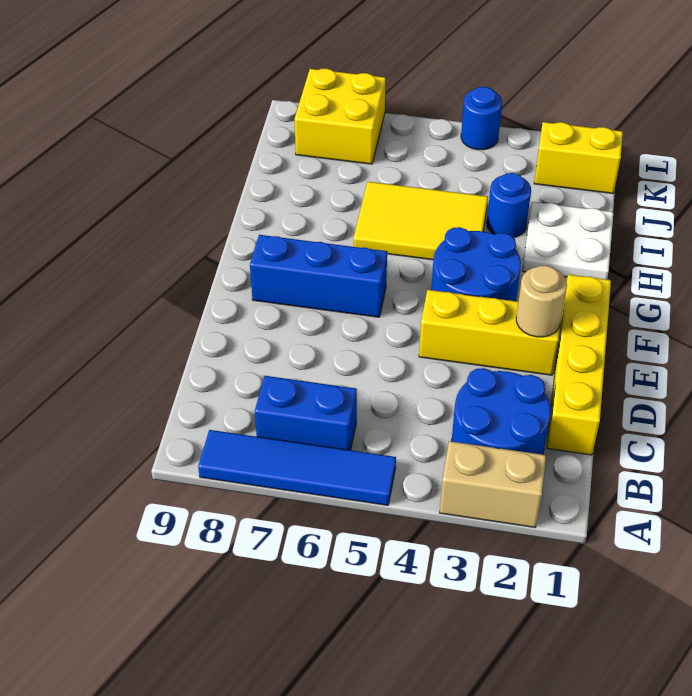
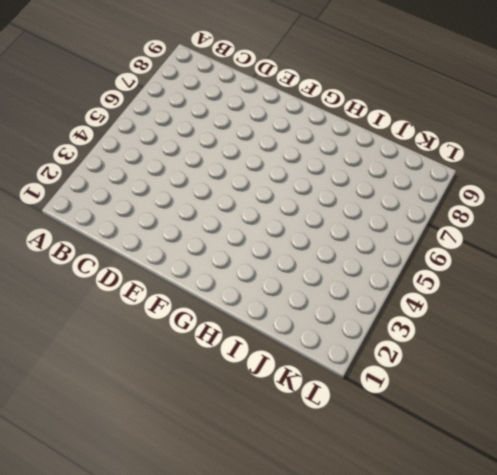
none -> tan brick A2:A3 level 1
none -> blue tile A5:A8 level 1
none -> blue round brick B2:C3 level 1

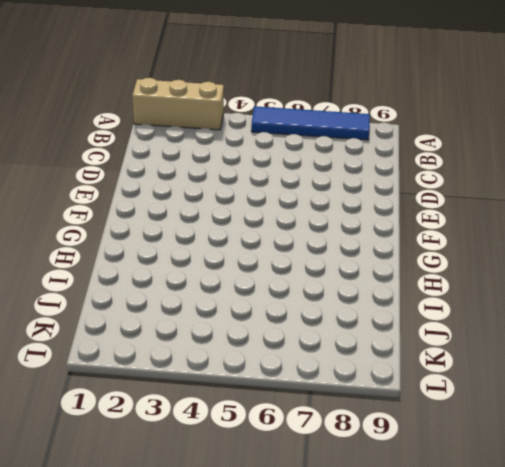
tan brick A1:A3 level 1 -> tan brick A2:A3 level 1
none -> blue round brick B2:C3 level 1
none -> blue brick B6:B7 level 1
none -> yellow brick C1:F1 level 1

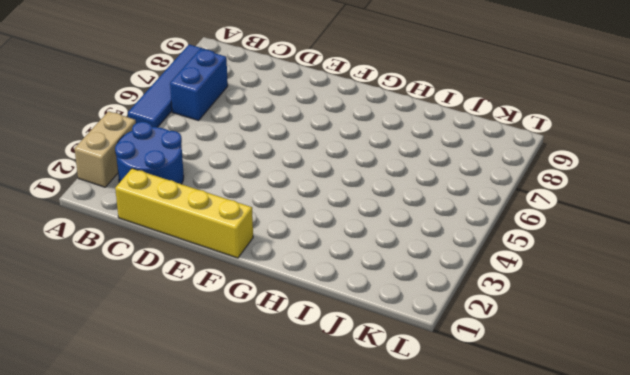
none -> yellow brick E2:E4 level 1
none -> blue round brick F3:G4 level 1
none -> blue brick F6:F8 level 1

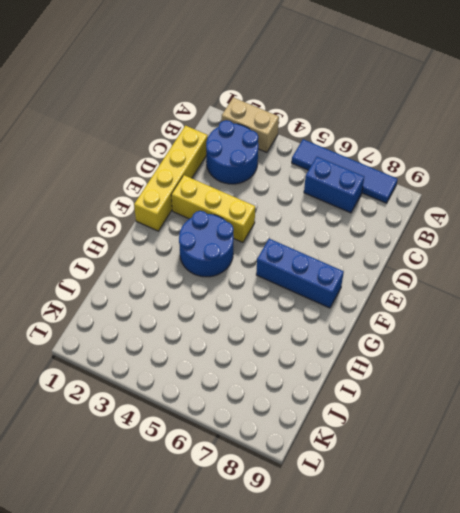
none -> white plate H1:I2 level 1
none -> yellow tile H4:I6 level 1
none -> blue round brick I3 level 1

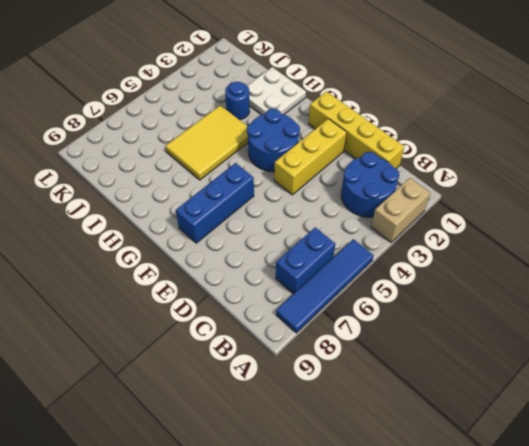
none -> yellow brick K1:K2 level 1
none -> yellow brick K7:L8 level 1
none -> blue round brick L4 level 1

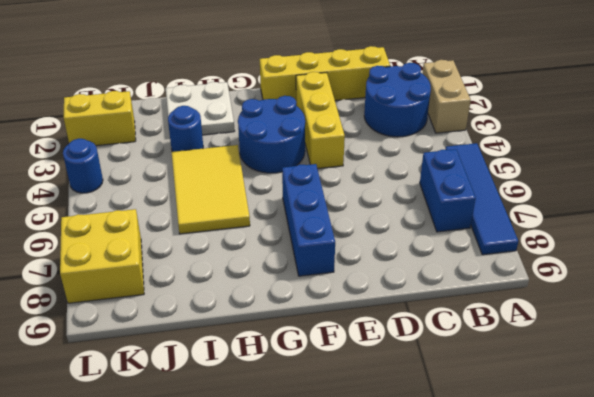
yellow brick K2:L2 level 1 -> yellow brick K1:K2 level 1
none -> tan round brick E2 level 2

